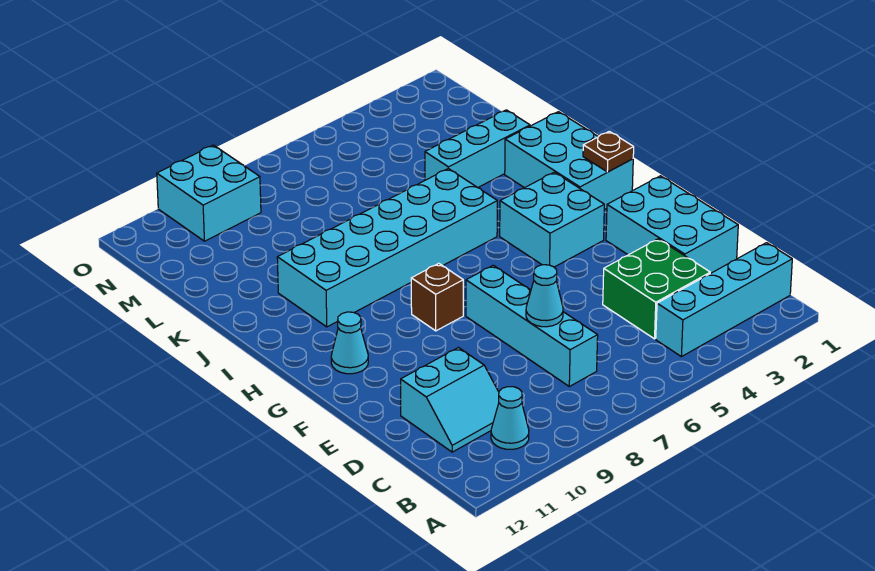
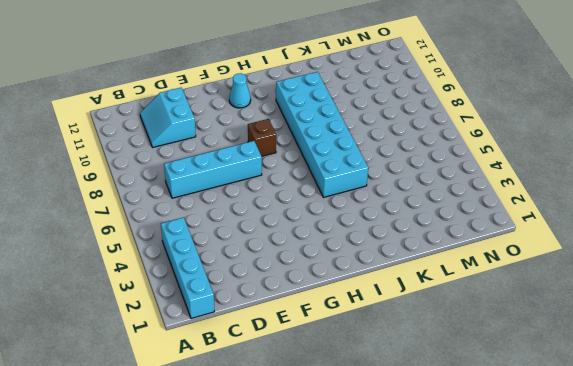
none -> cyan cone B10 level 1
none -> green brick C3:D4 level 1
none -> cyan brick D1:F2 level 1

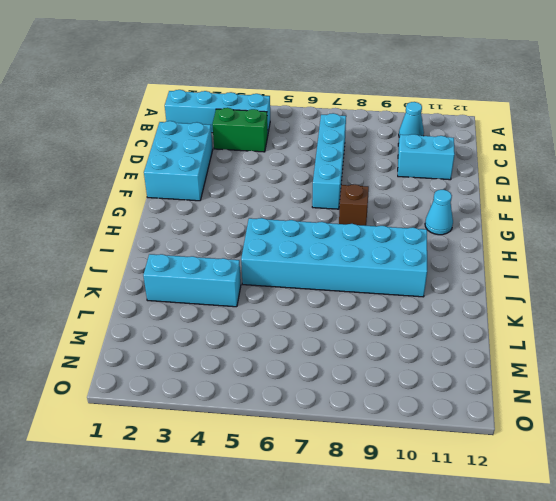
green brick C3:C4 level 1 -> green brick C3:D4 level 1
none -> cyan brick G3:H4 level 1
none -> cyan brick H1:J2 level 1
none -> cyan brick N9:O10 level 1

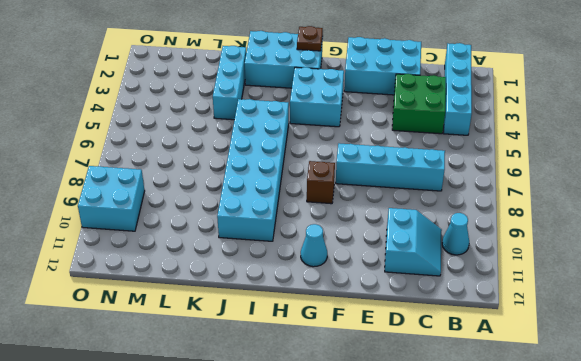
none -> cyan cone D7 level 2

